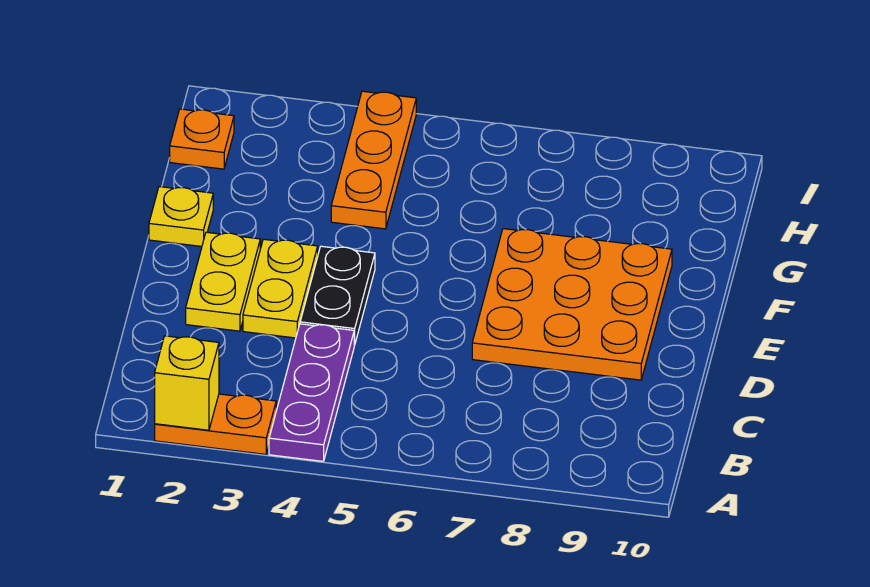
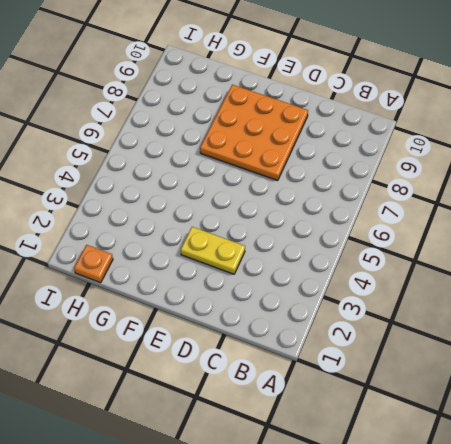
none -> orange plate A2:A3 level 1
none -> purple plate A4:C4 level 1

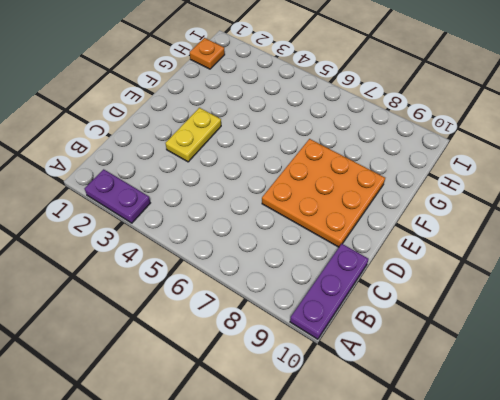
purple plate A2:A3 level 1 -> orange plate A2:A3 level 1
purple plate A10:C10 level 1 -> purple plate A4:C4 level 1
none -> yellow plate D2:E2 level 1
none -> black plate D4:E4 level 1

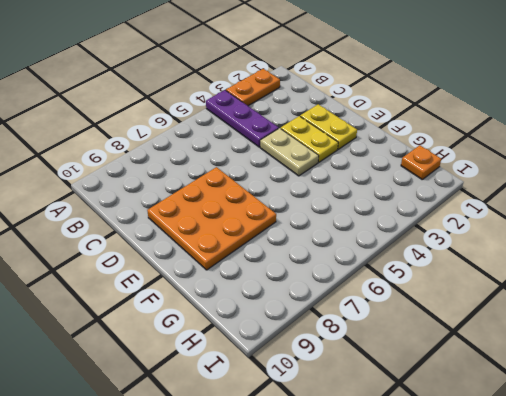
tan plate D4:E4 level 1 -> black plate D4:E4 level 1
none -> yellow plate F1 level 1
none -> orange plate G4:I4 level 1

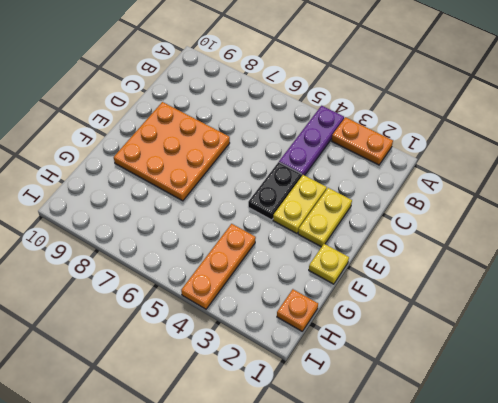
none -> yellow brick A2 level 2

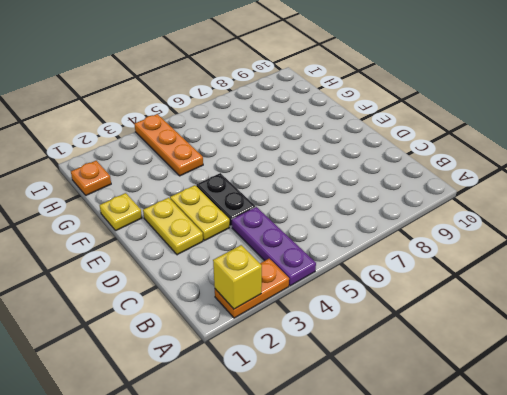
none -> orange plate D7:F9 level 1

